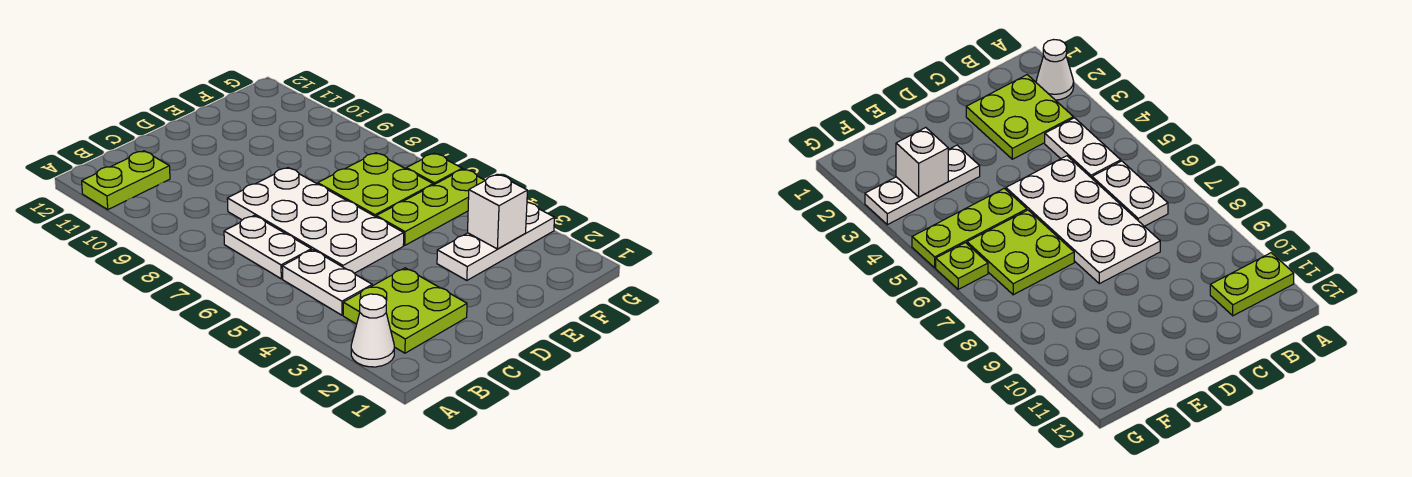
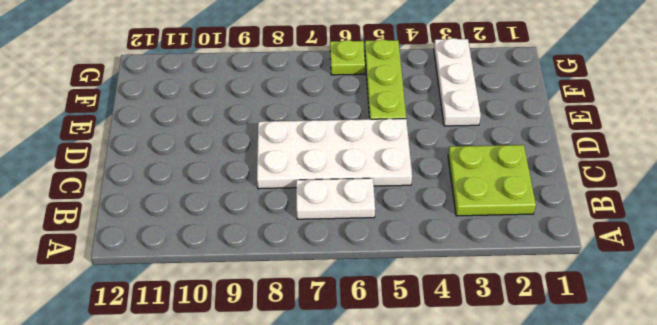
none -> white cone A2 level 1
none -> lime plate A11:B11 level 1

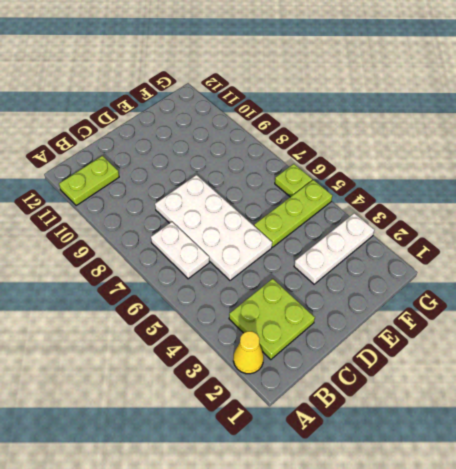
yellow cone A2 level 1 -> white cone A2 level 1
none -> white plate B4:B5 level 1
none -> lime plate E6:F7 level 1

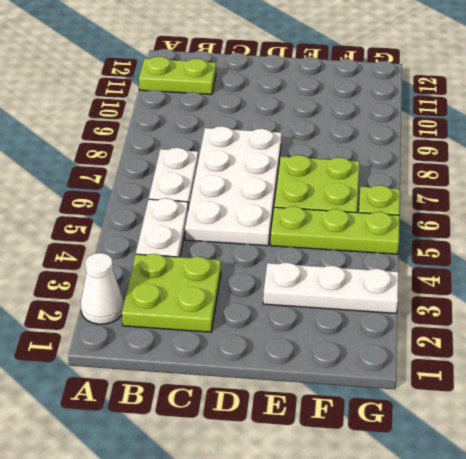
none -> white brick F3 level 2

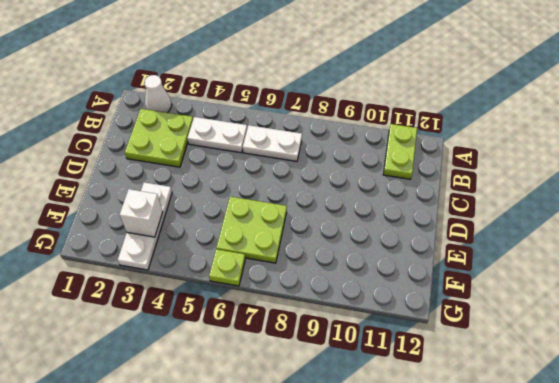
none -> white plate C5:D8 level 1
none -> lime plate E5:G5 level 1

